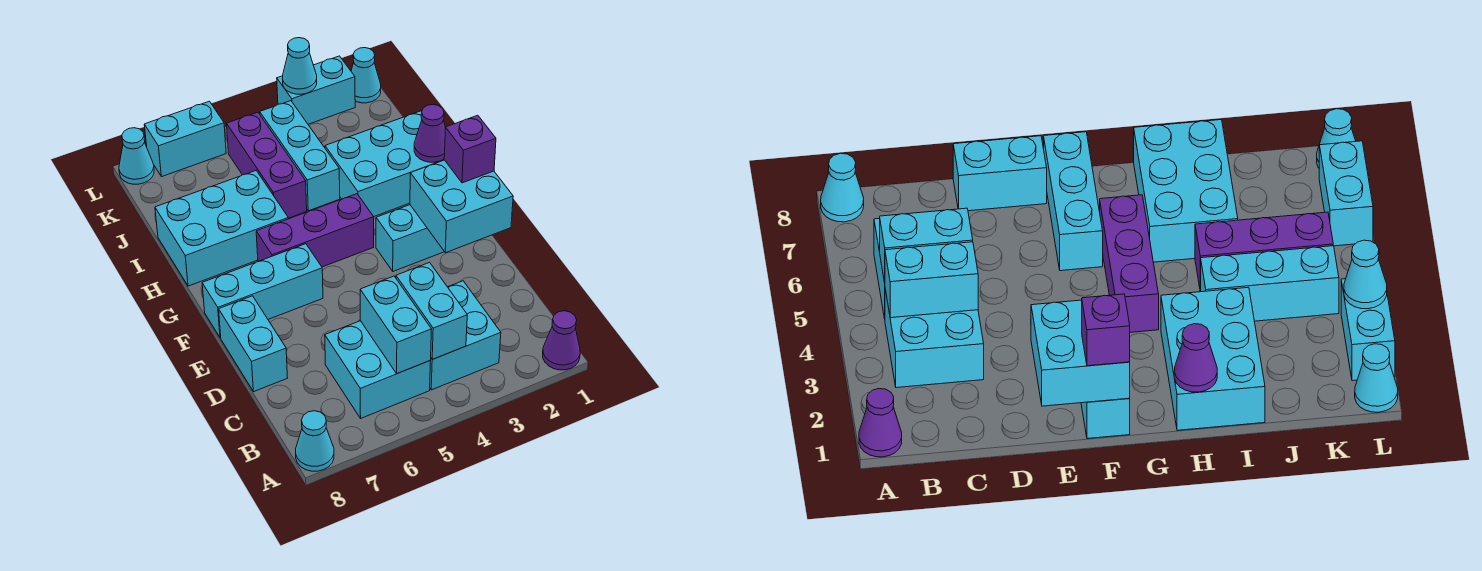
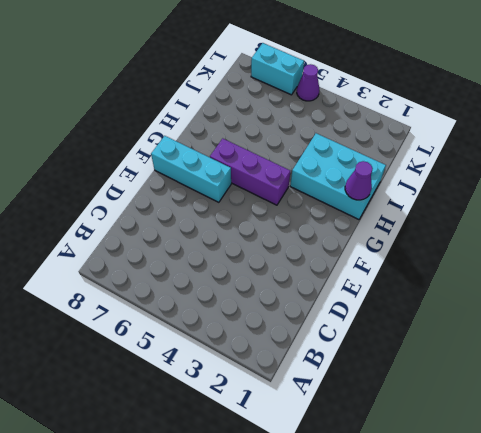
purple cone L5 level 1 -> purple cone A1 level 1
none -> cyan cone A8 level 1
none -> cyan brick B3:C4 level 1
none -> cyan brick B5:C6 level 1

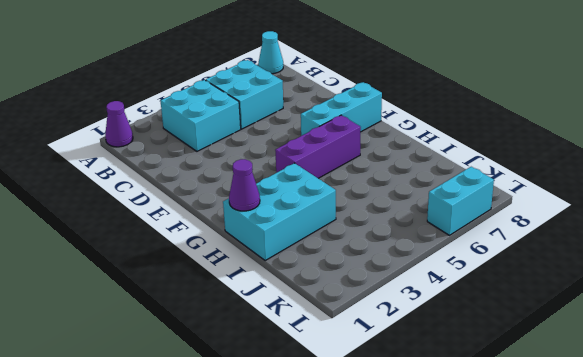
none -> cyan brick D8:E8 level 1
none -> cyan brick F1:F3 level 1
none -> cyan brick H6:I8 level 1

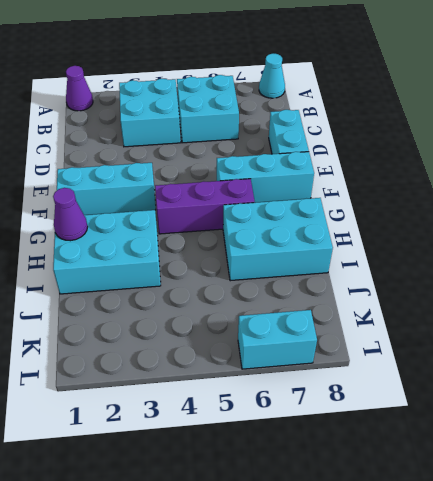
none -> cyan brick I4:K4 level 1
none -> purple brick I5:K5 level 1
none -> cyan cone L1 level 1

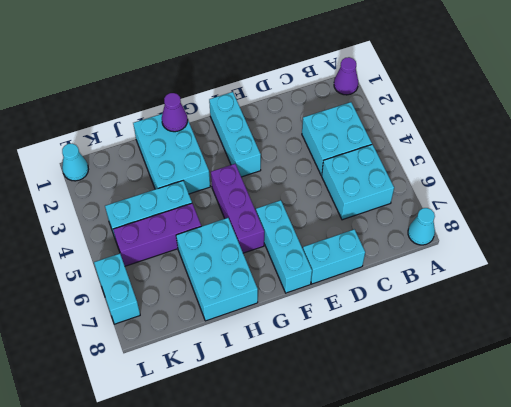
none -> cyan brick L2:L3 level 1
none -> cyan cone L8 level 1
none -> cyan brick B4:C4 level 2

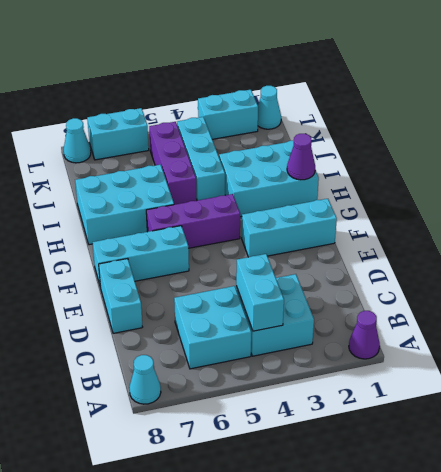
none -> cyan brick B5:C5 level 2
none -> cyan brick E1:F2 level 2
none -> cyan cone L3 level 2

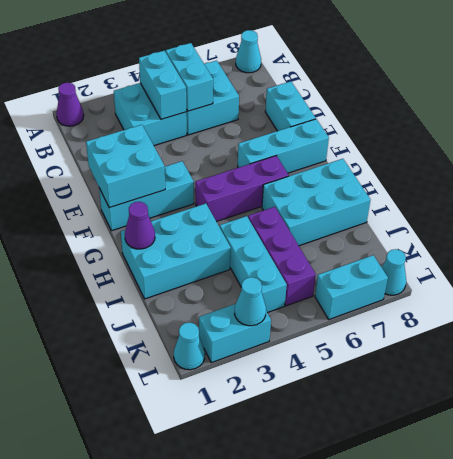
none -> purple brick F1 level 3

